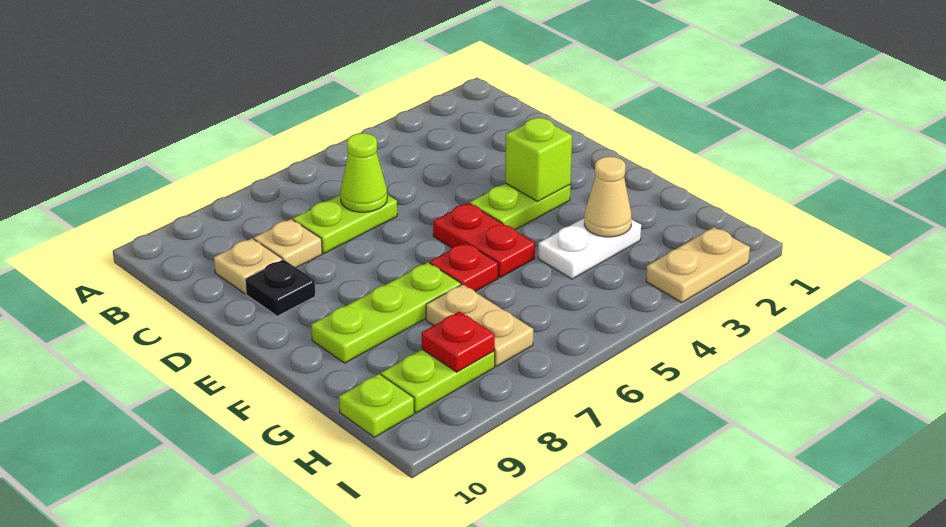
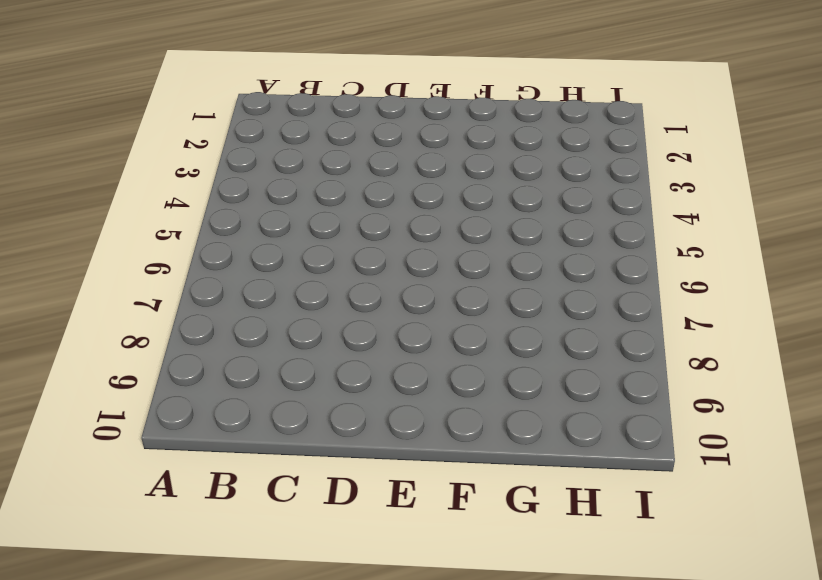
none -> lime plate C6:C7 level 1
none -> tan plate C8 level 1
none -> tan plate C9 level 1

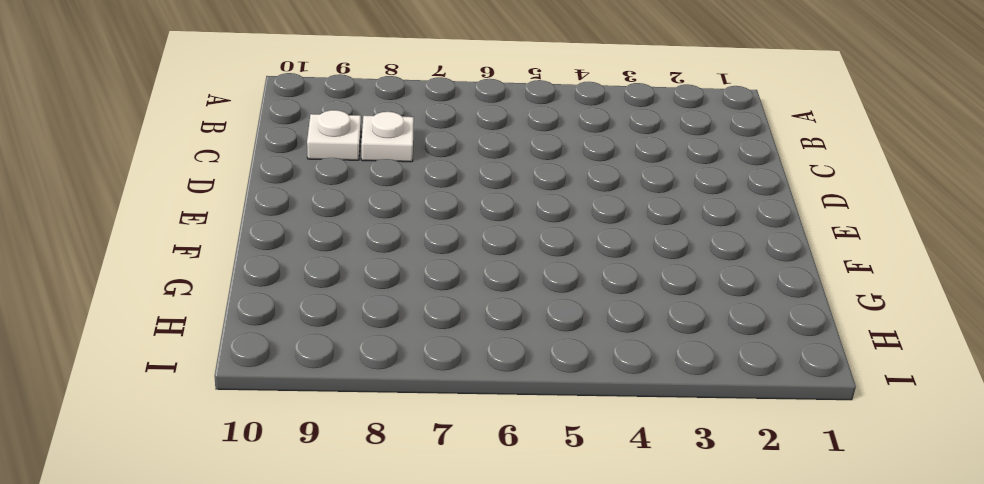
white plate C8 level 1 -> tan plate C8 level 1
white plate C9 level 1 -> tan plate C9 level 1
none -> lime plate C6:C7 level 1
none -> black plate D9 level 1
none -> lime plate E3:E4 level 1

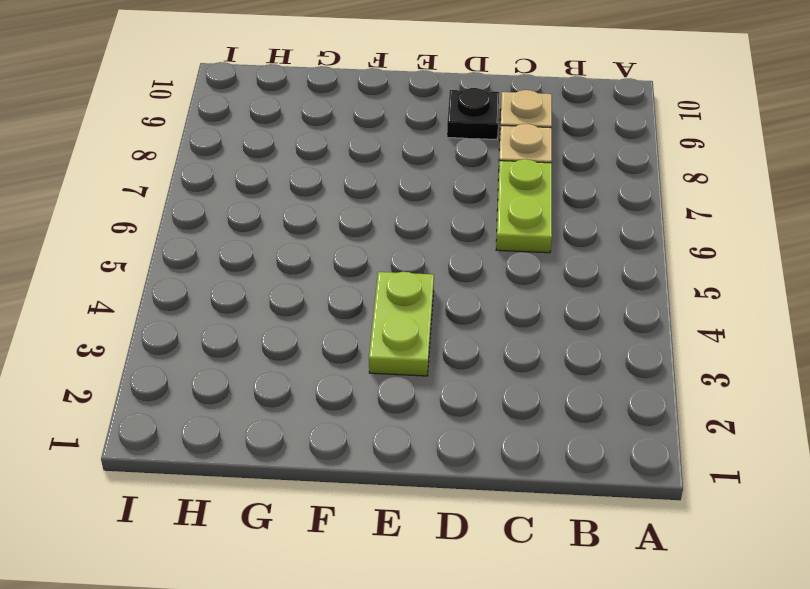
none -> red plate E5:F5 level 1
none -> red plate F6 level 1
none -> lime plate F7:F9 level 1

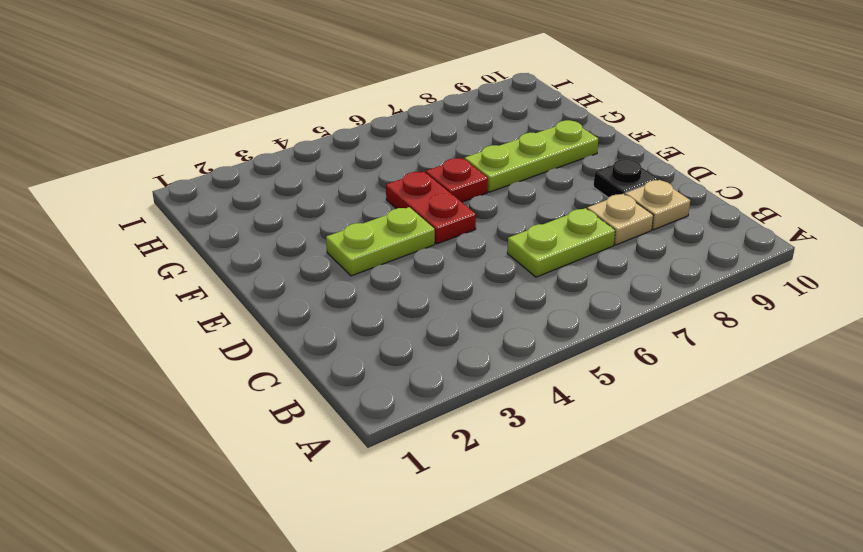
none -> white plate G3:G4 level 1
none -> tan plate G7:H7 level 1
none -> lime plate H8:H9 level 1

